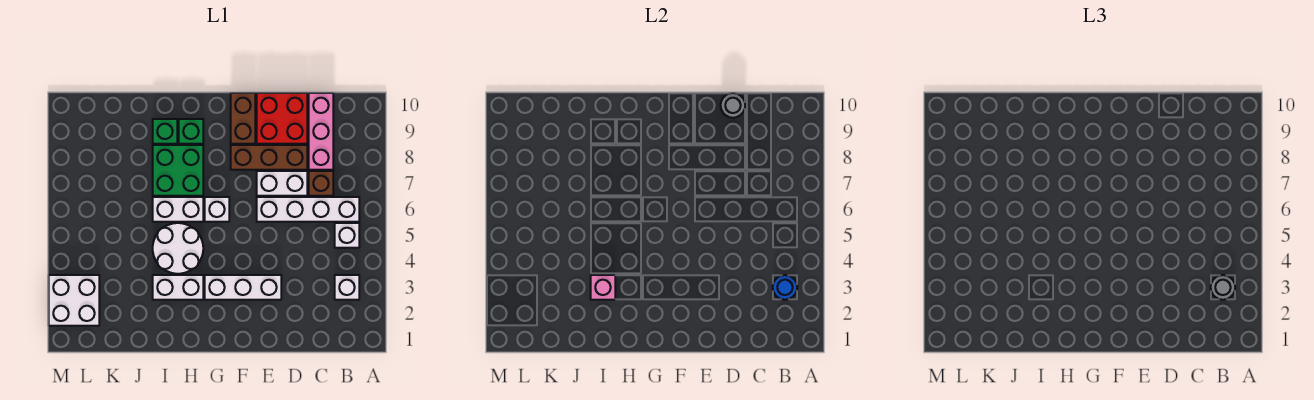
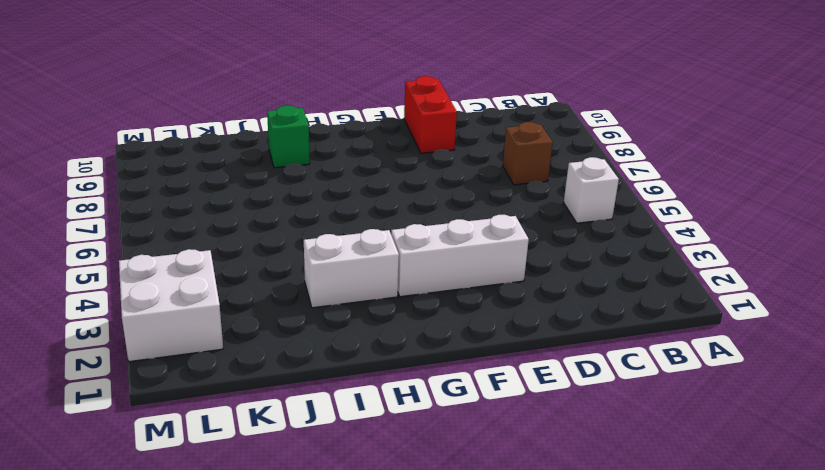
red brick E9:E10 level 1 -> red brick D9:E10 level 1
none -> white brick B3 level 1
none -> white brick B6:E6 level 1
none -> pink brick C8:C10 level 1

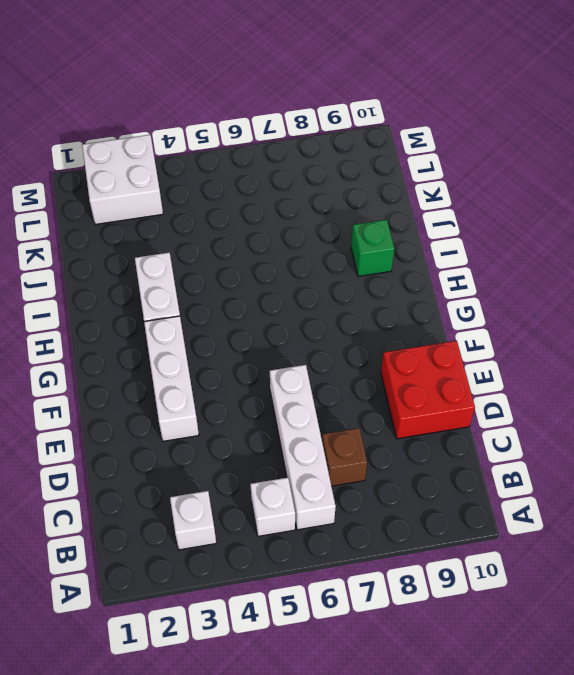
none -> pink brick C8:C10 level 1
none -> white brick D7:E7 level 1
none -> brown brick D8:F8 level 1

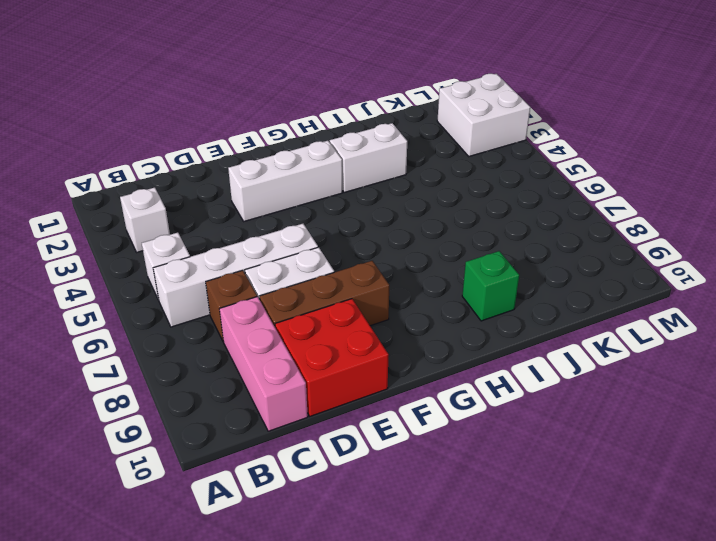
none -> brown brick F9:F10 level 1
none -> white brick G6 level 1
none -> white round brick H4:I5 level 1

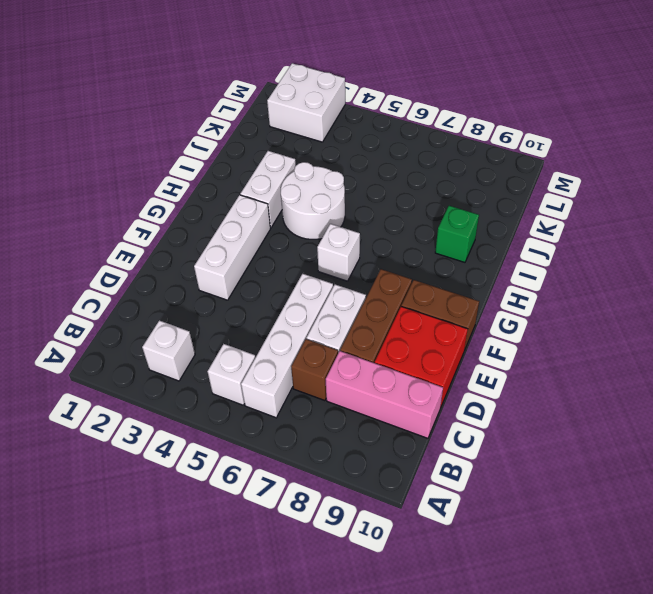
none -> white brick H6:I6 level 1
none -> green brick H7:I8 level 1
none -> green brick H9 level 1

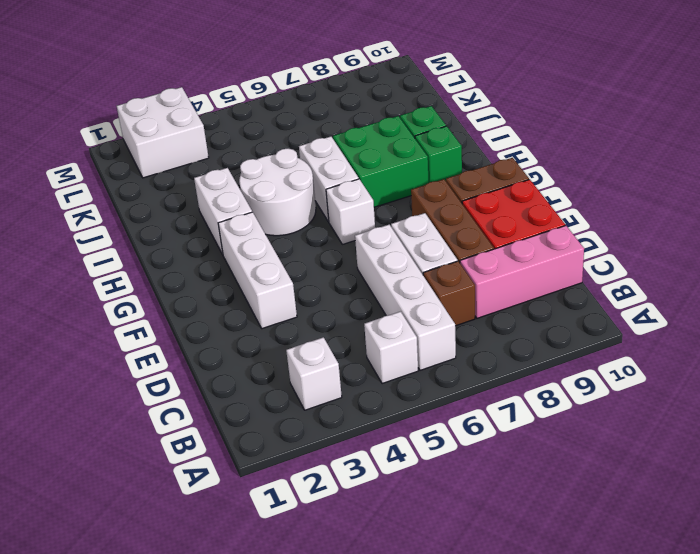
none -> blue round brick B3 level 2
none -> grey round brick D10 level 2
none -> pink brick I3 level 2

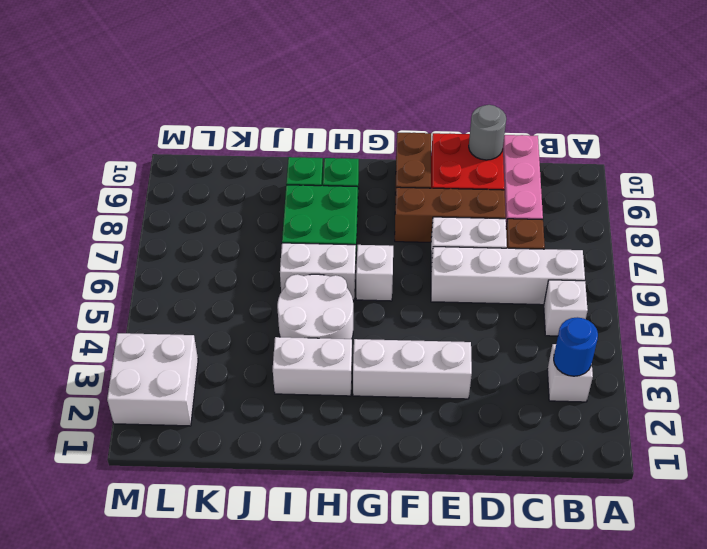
none -> pink brick I3 level 2
none -> grey round brick B3 level 3

